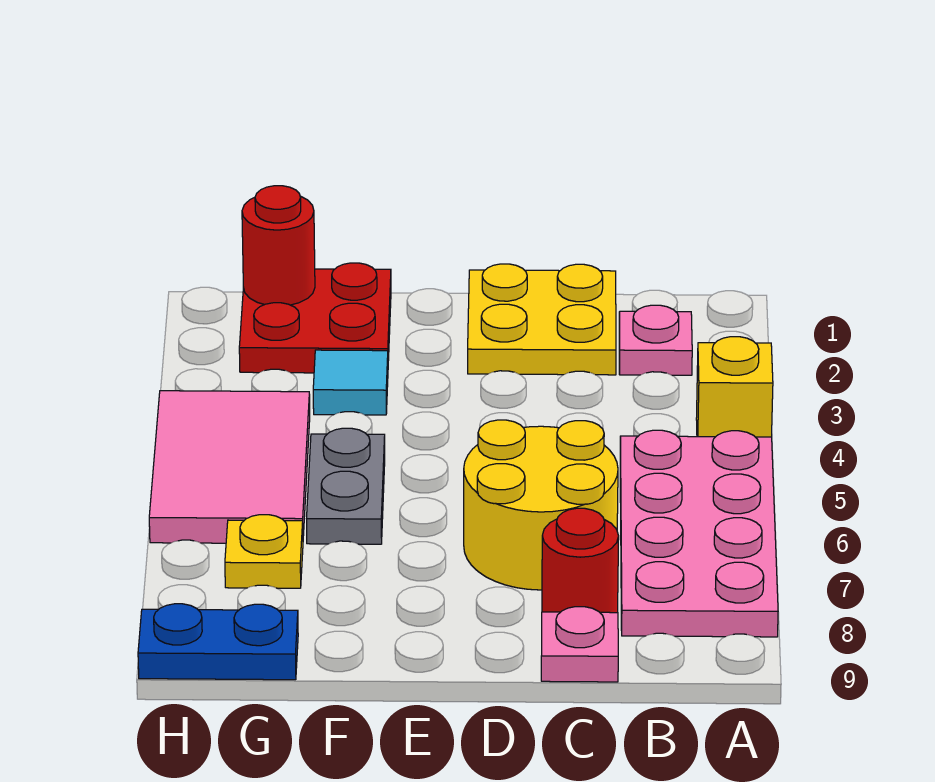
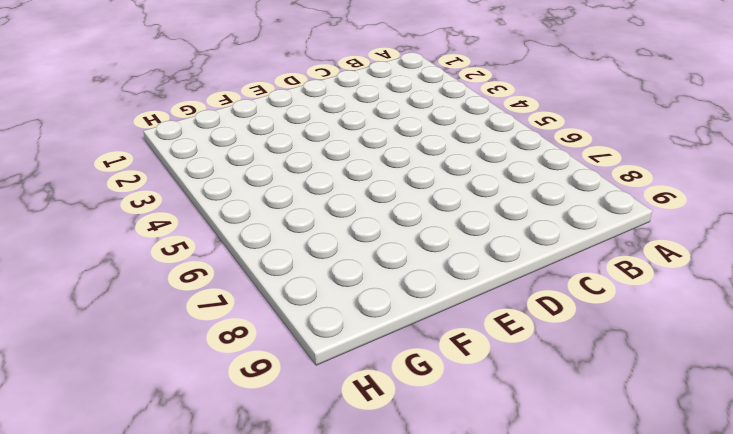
none -> yellow brick A4 level 1
none -> pink plate A5:B8 level 1
none -> pink plate B2 level 1

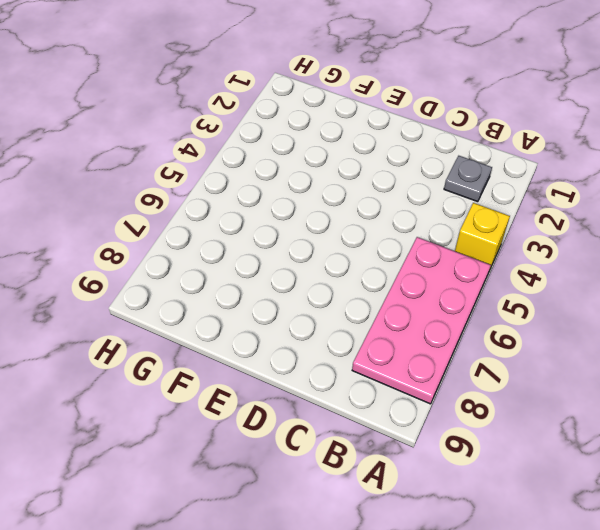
grey plate B2 level 1 -> pink plate B2 level 1
none -> yellow plate C1:D2 level 1
none -> yellow round brick C6:D7 level 1
none -> red round brick C8 level 1

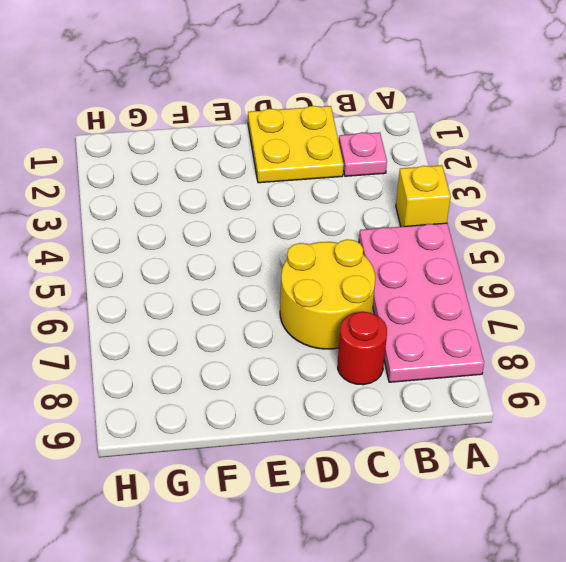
none -> pink plate C9 level 1
none -> red plate F1:G2 level 1
none -> cyan tile F3 level 1

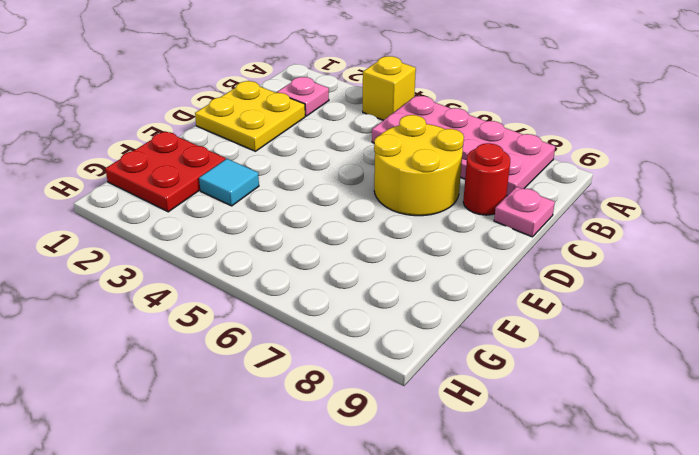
none -> grey plate F5:F6 level 1
none -> pink tile G4:H6 level 1
none -> yellow plate G7 level 1

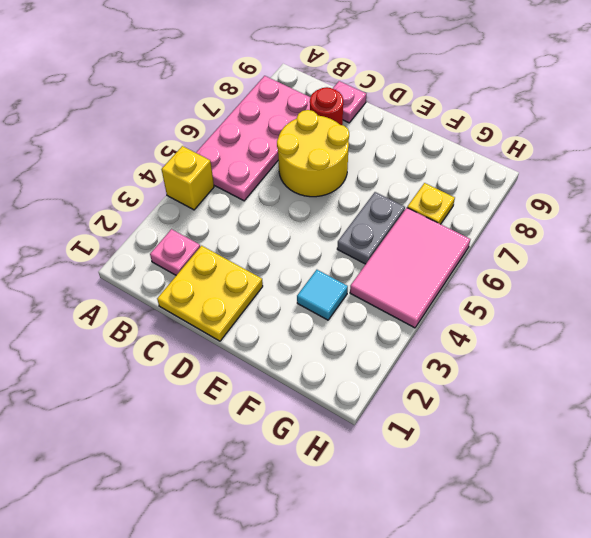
none -> red plate F1:G2 level 1
none -> blue plate G9:H9 level 1
none -> red round brick G1 level 2

